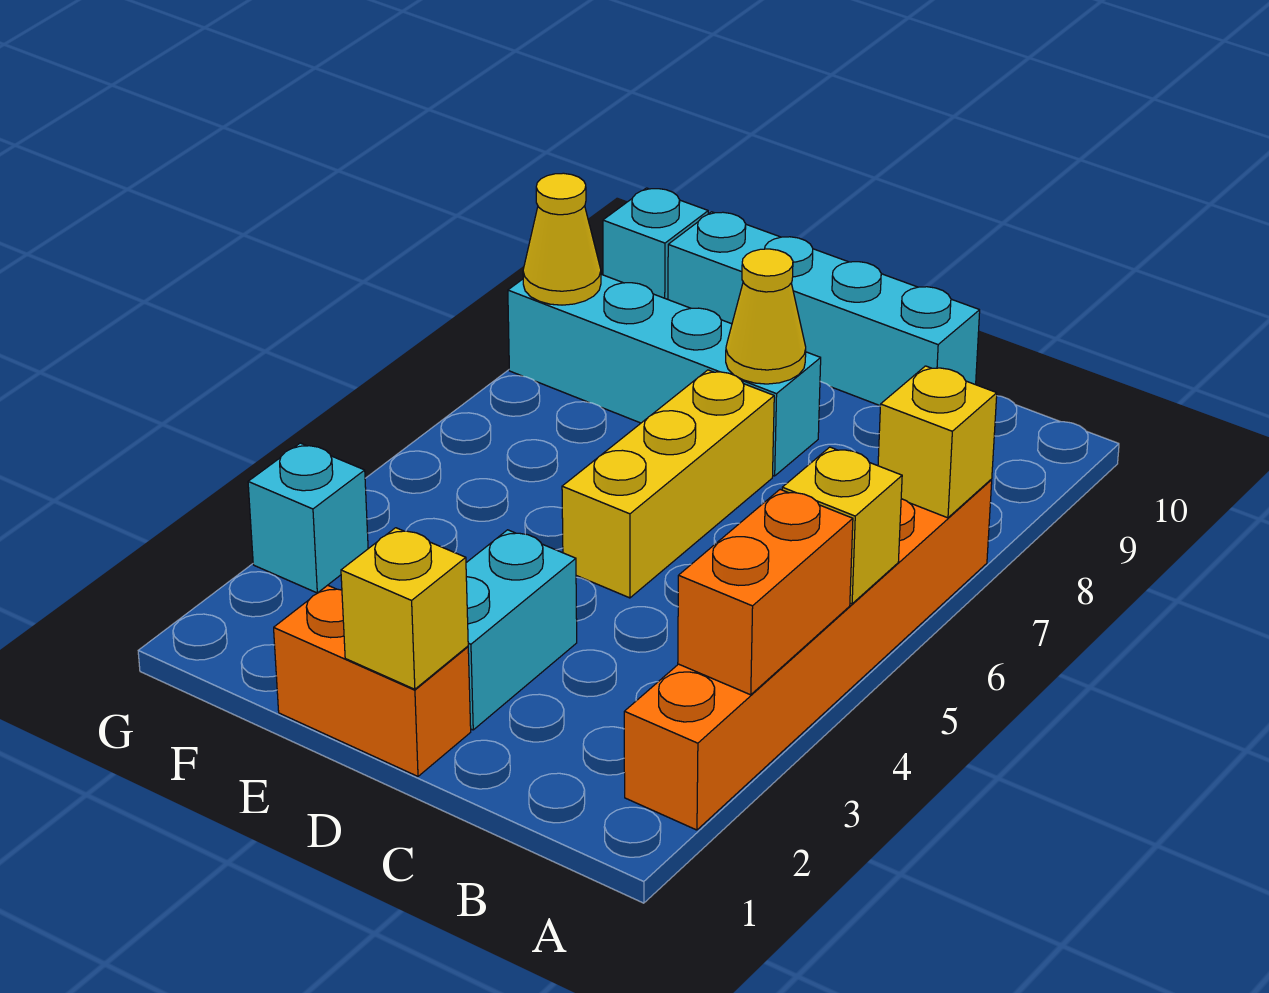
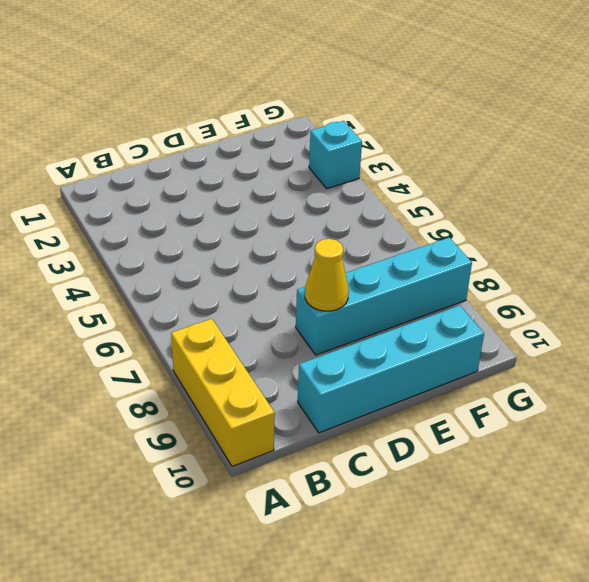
yellow brick A8:A10 level 1 -> yellow brick D5:D7 level 1
none -> orange brick A2:A7 level 1
none -> orange brick D1:E1 level 1
none -> cyan brick D2:D3 level 1

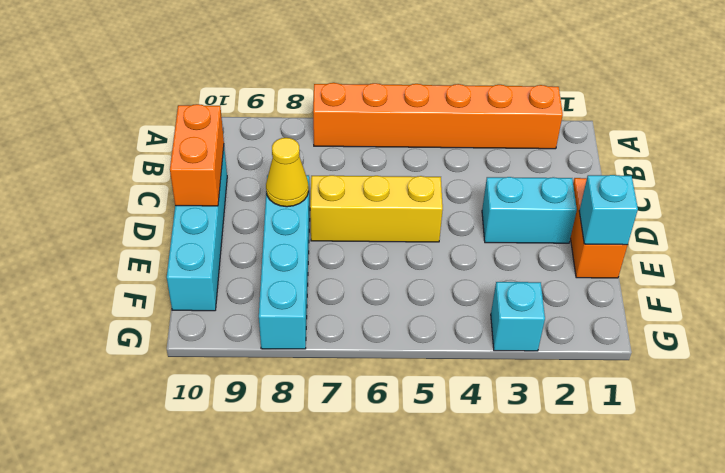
orange brick C10:D10 level 2 -> orange brick A3:A4 level 2
cyan brick E1 level 2 -> cyan brick G10 level 1
none -> yellow brick A5 level 2
none -> yellow brick A7 level 2
none -> yellow brick D1 level 2

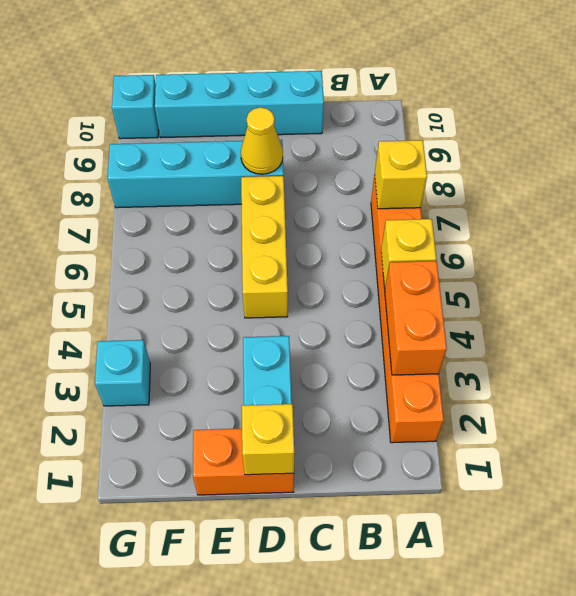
none -> yellow cone G8 level 2

